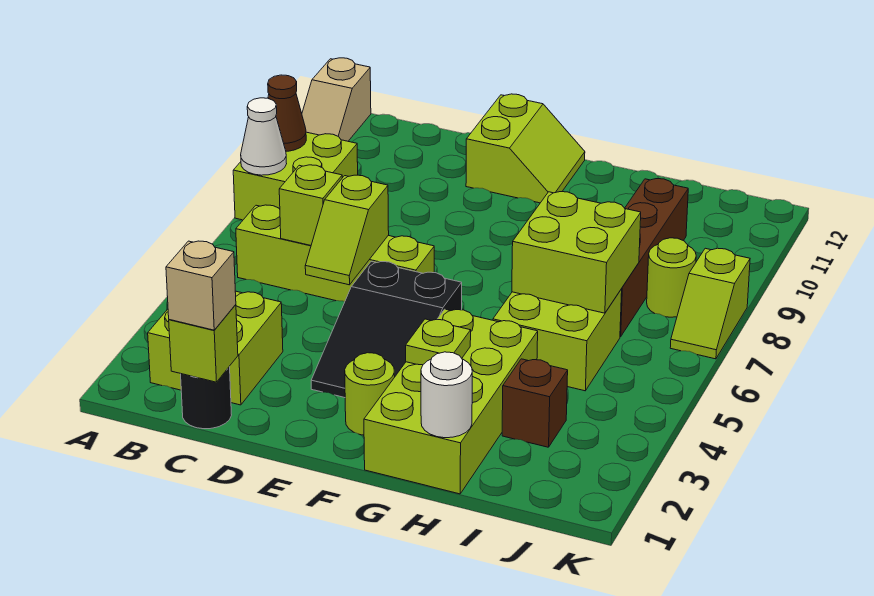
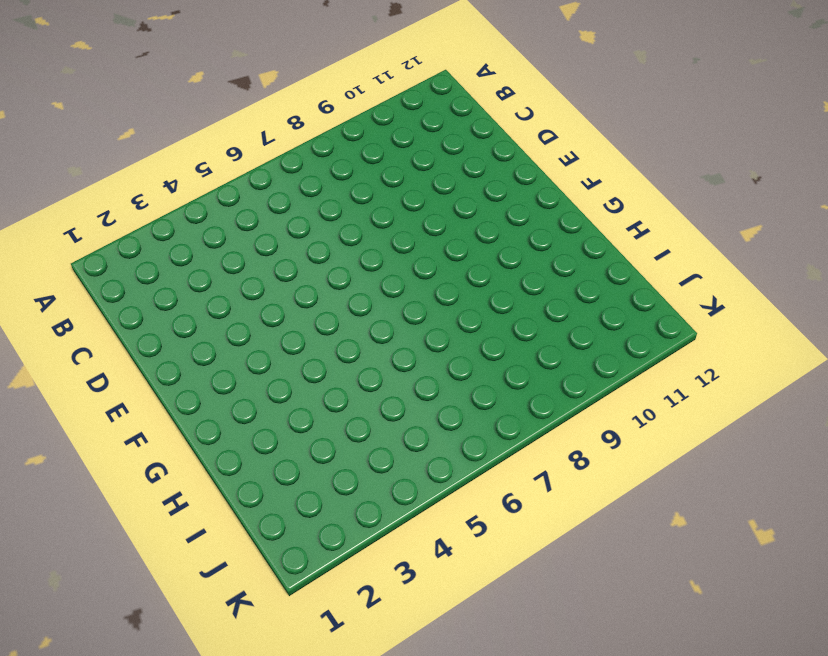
none -> lime brick A8:B9 level 1
none -> tan slope A11:A12 level 1 top 12
none -> lime brick B2:C3 level 1

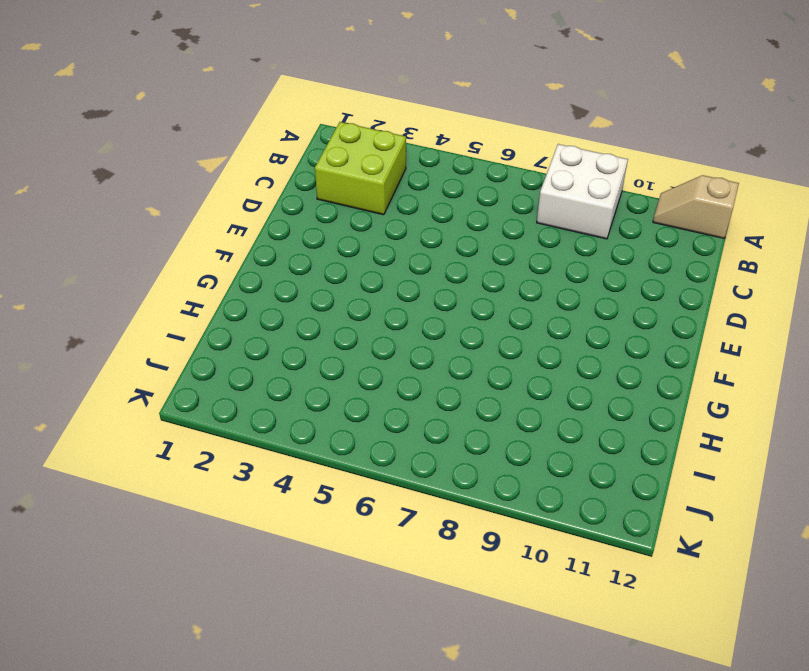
white brick A8:B9 level 1 -> lime brick A8:B9 level 1
none -> lime brick B6:E6 level 1
none -> black round brick C1 level 1
none -> black slope E3:F5 level 1 top 5

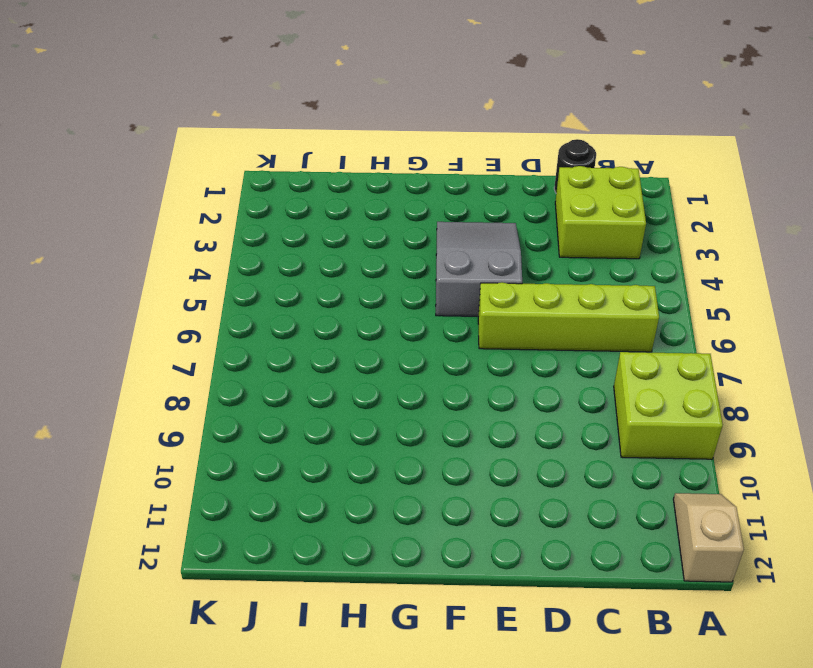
grey slope E3:F5 level 1 top 5 -> black slope E3:F5 level 1 top 5
none -> lime slope E11:F12 level 1 top E
none -> lime round brick F2 level 1
none -> lime brick G1:H4 level 1

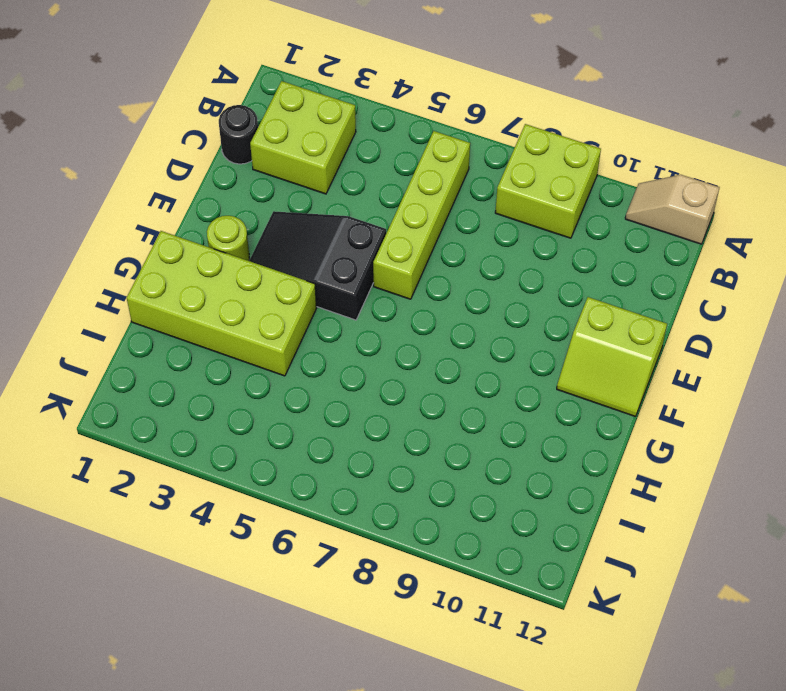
none -> lime brick H5:I6 level 1
none -> brown brick I3 level 1
none -> brown brick I7:I10 level 1

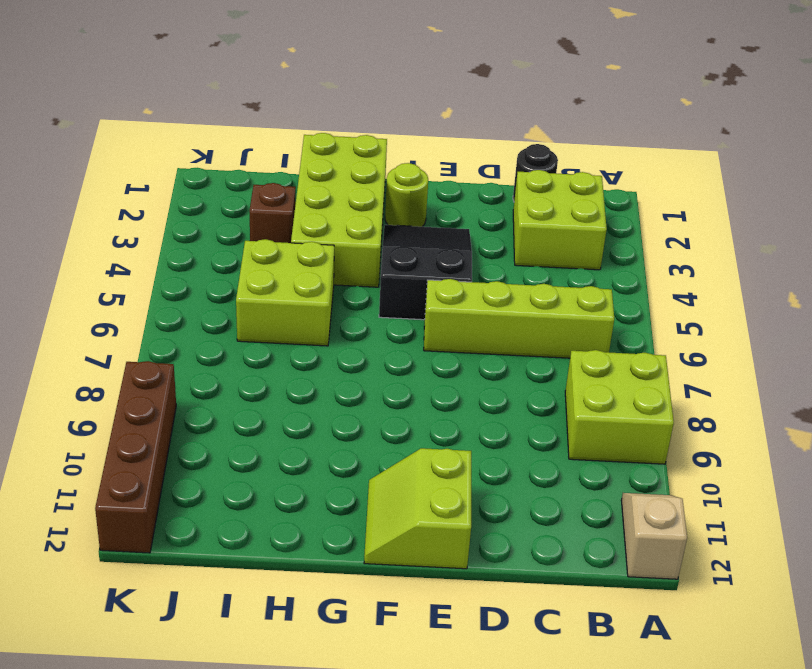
brown brick K9:K12 level 1 -> brown brick I7:I10 level 1
none -> lime round brick J8 level 1
none -> lime slope K7:K8 level 1 top 8
none -> white cone A8 level 2

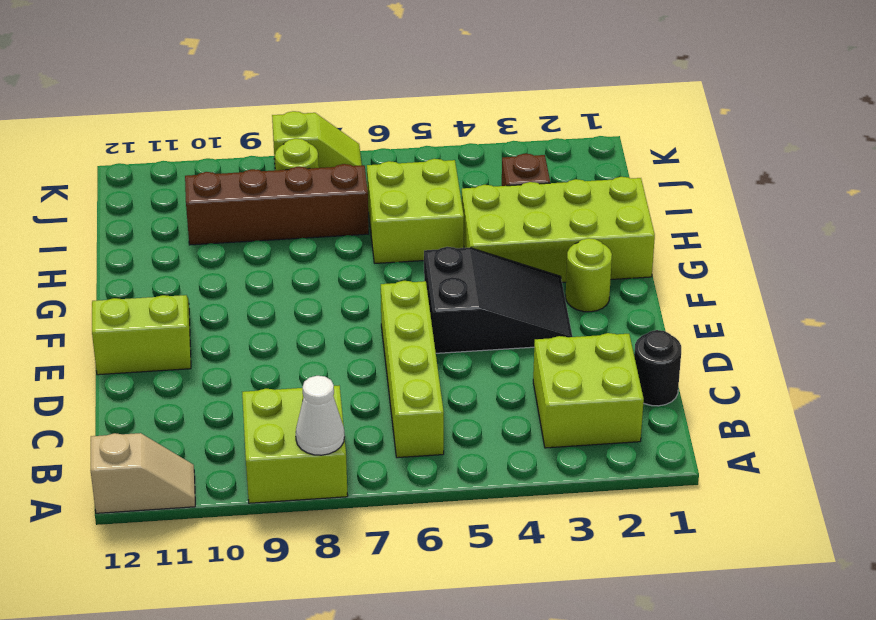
none -> brown cone A9 level 2
none -> lime brick C1 level 2
none -> lime brick C6 level 2

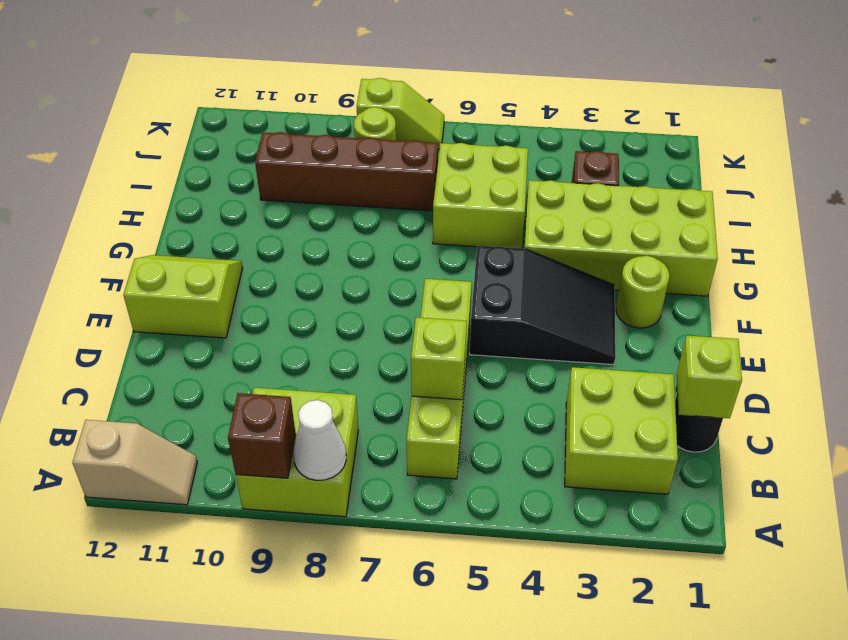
brown brick A9 level 2 -> brown cone A9 level 2
none -> lime slope D5:D6 level 2 top 6
none -> lime plate G3 level 2
none -> white round brick H1 level 2

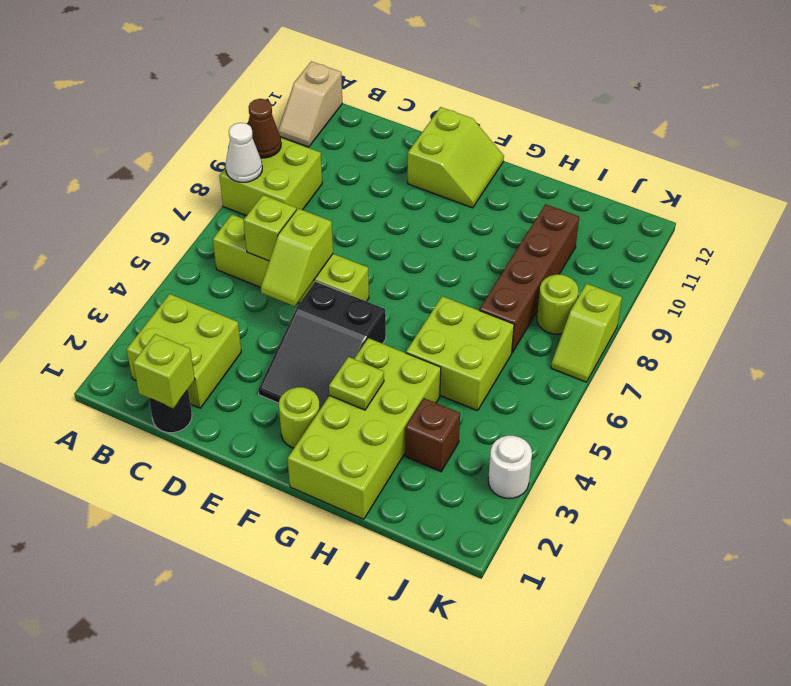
white round brick K3 level 1 -> white round brick H1 level 2
none -> lime brick H6:I7 level 2
none -> tan brick C1 level 3

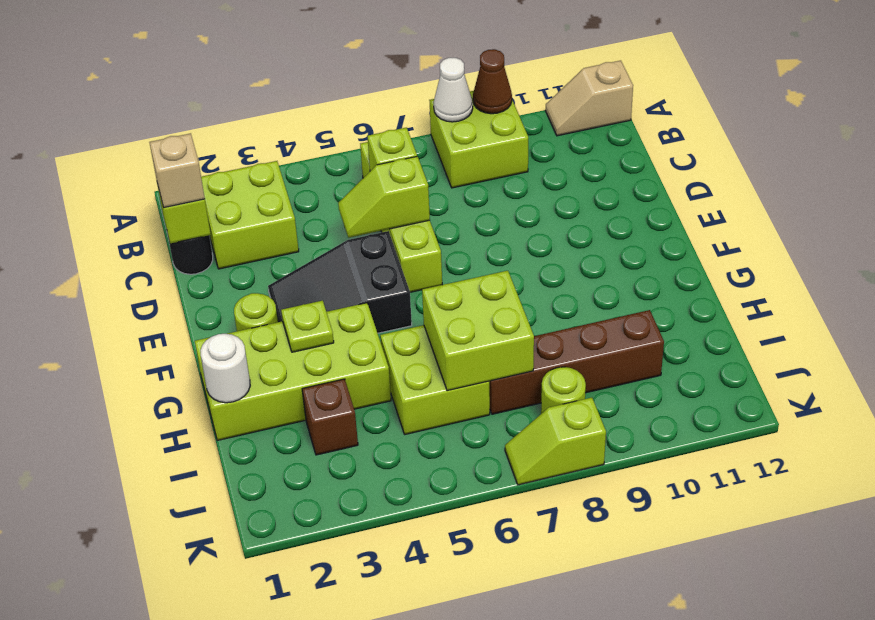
none -> lime slope E11:F12 level 1 top E

